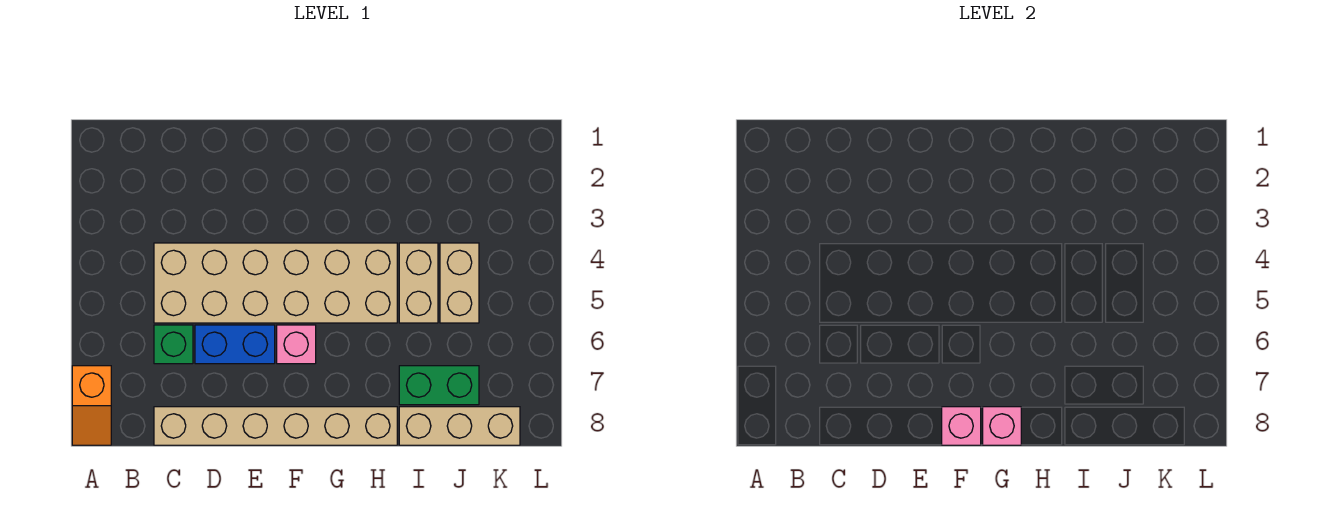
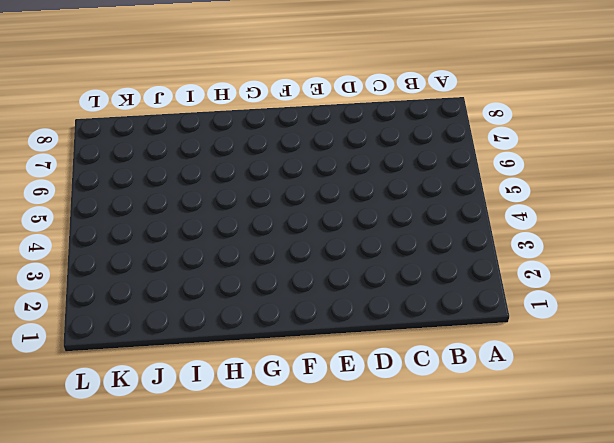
none -> orange slope A7:A8 level 1 top 7
none -> tan brick C4:H5 level 1
none -> green brick C6 level 1

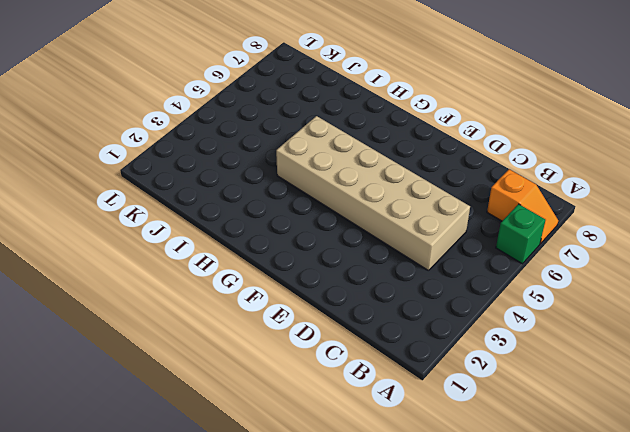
green brick A6 level 1 -> green brick C6 level 1
orange slope A7:B7 level 1 top B -> orange slope A7:A8 level 1 top 7
none -> tan brick C8:H8 level 1
none -> blue brick D6:E6 level 1
none -> pink brick F6 level 1

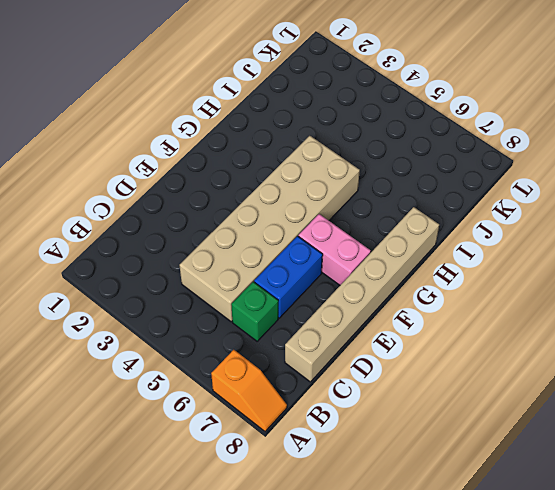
pink brick F6:F7 level 1 -> pink brick F6 level 1
none -> tan brick I4:I5 level 1
none -> green brick I7:J7 level 1
none -> tan brick I8:K8 level 1

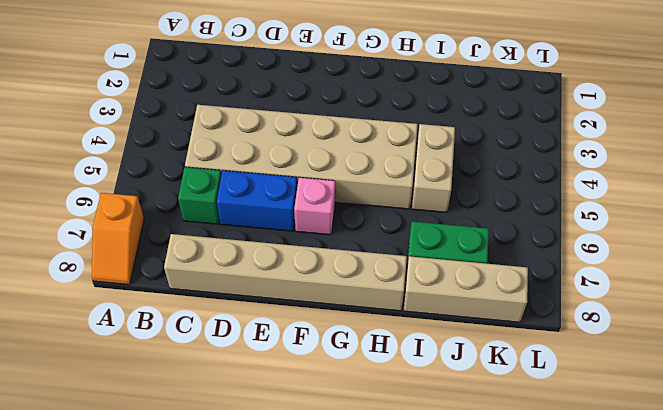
none -> tan brick J4:J5 level 1
none -> pink brick F8 level 2
none -> pink brick G8 level 2

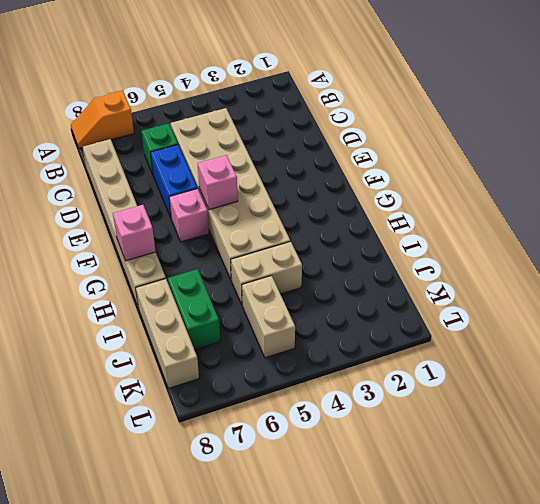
pink brick F5 level 2 -> pink brick F8 level 2
tan brick J5:K5 level 1 -> tan brick J4:J5 level 1

